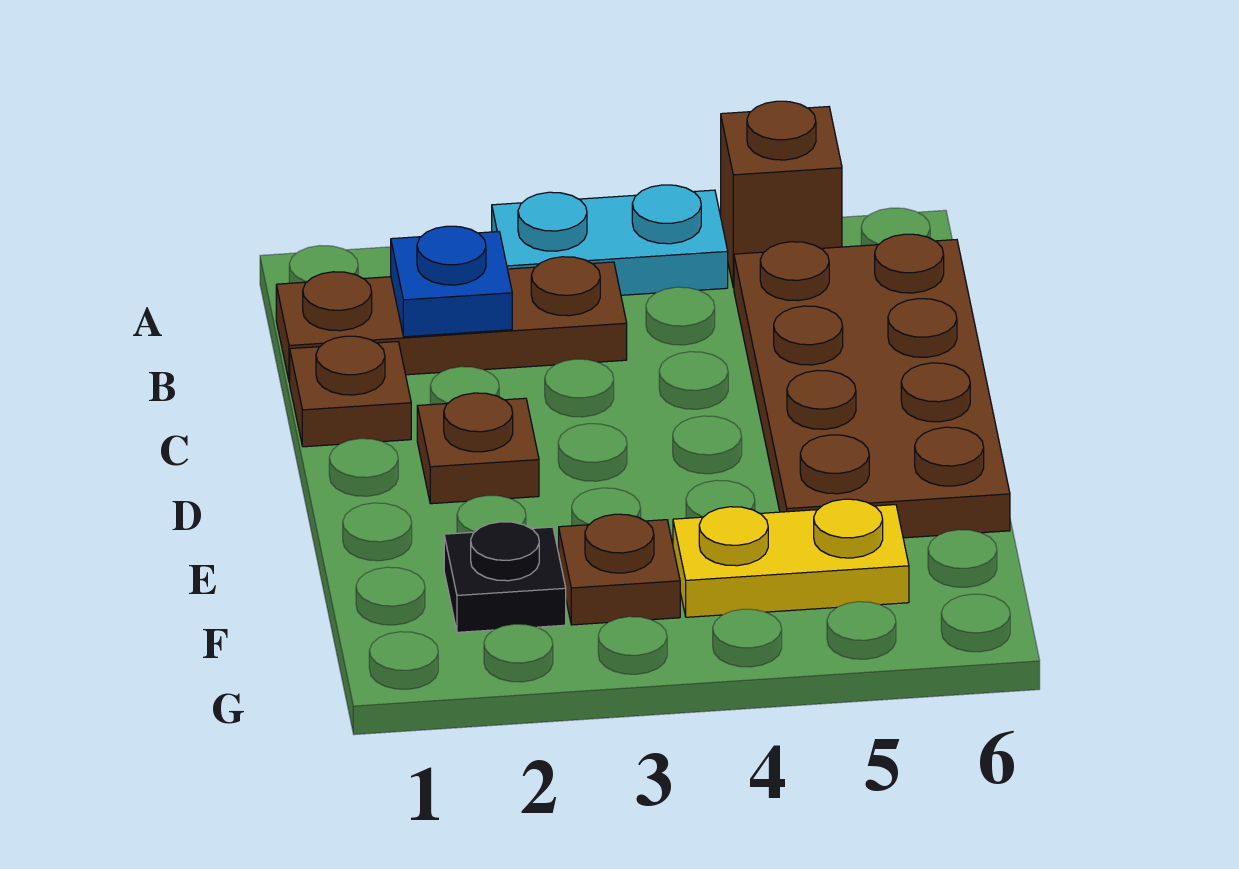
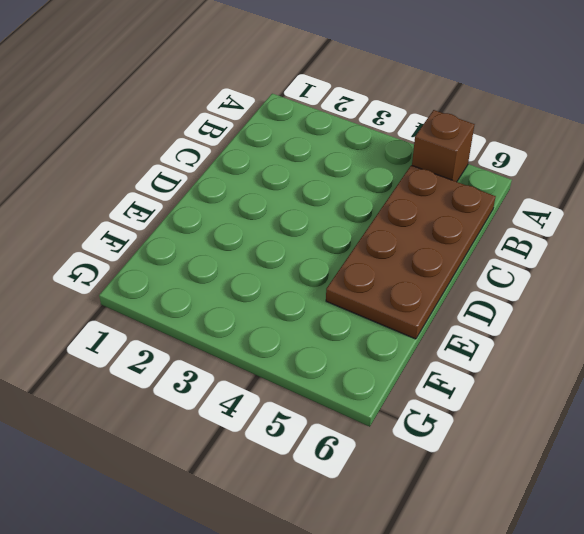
none -> cyan plate A3:A4 level 1
none -> brown plate B1:B3 level 1

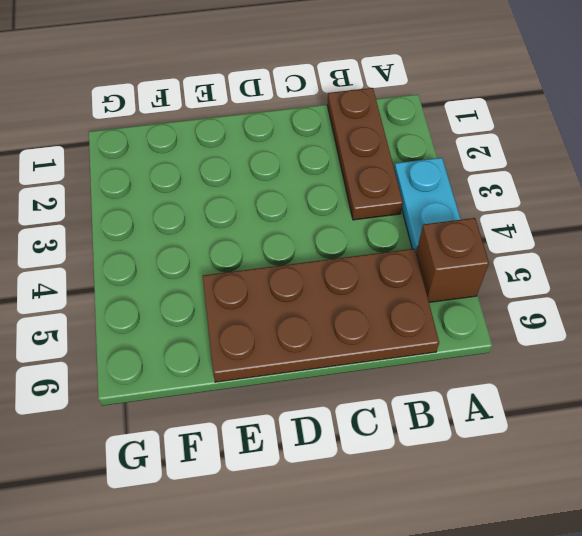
none -> brown plate C1 level 1
none -> brown plate D2 level 1

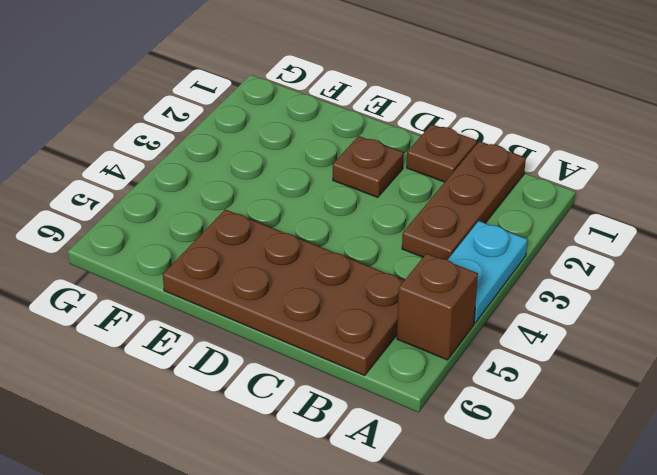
none -> black plate F2 level 1
none -> brown plate F3 level 1

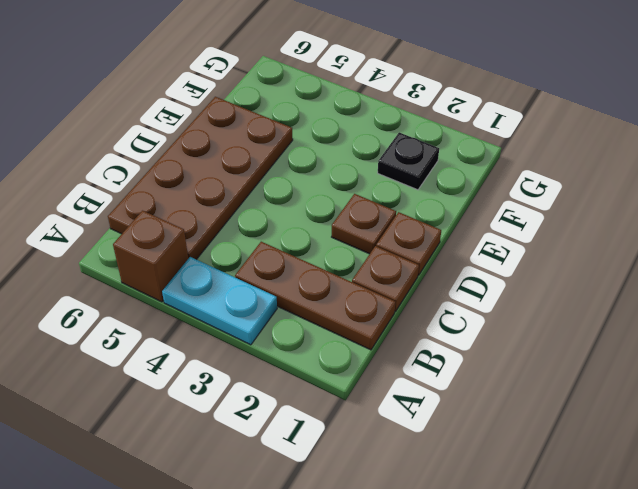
brown plate D1 level 1 -> brown plate F3 level 1
none -> yellow plate F4:F5 level 1
none -> blue plate B2 level 2

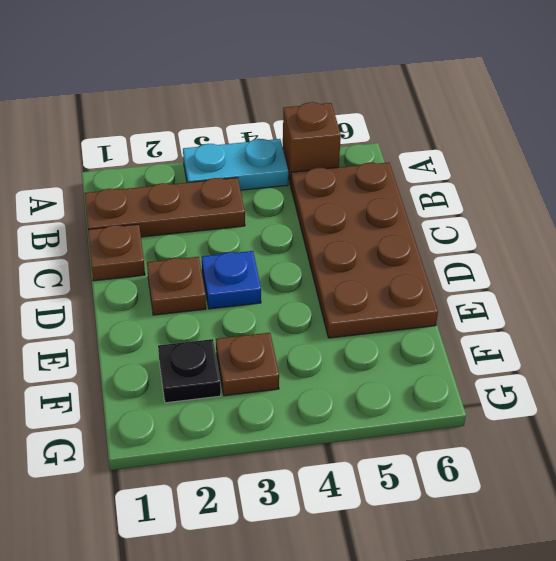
blue plate D3 level 1 -> blue plate B2 level 2
none -> yellow plate F4:F5 level 1

